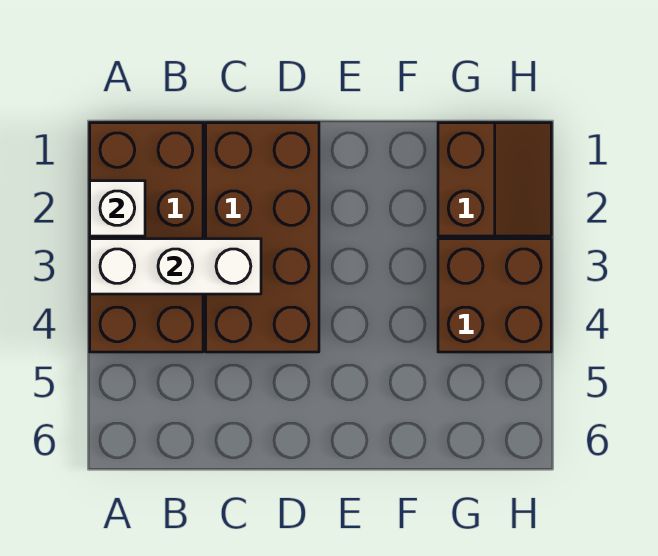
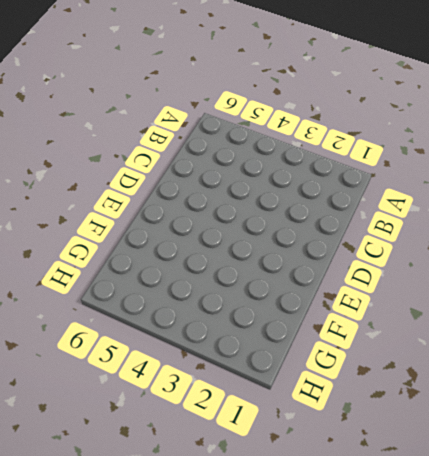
none -> brown brick A1:B4 level 1
none -> brown brick C1:D4 level 1

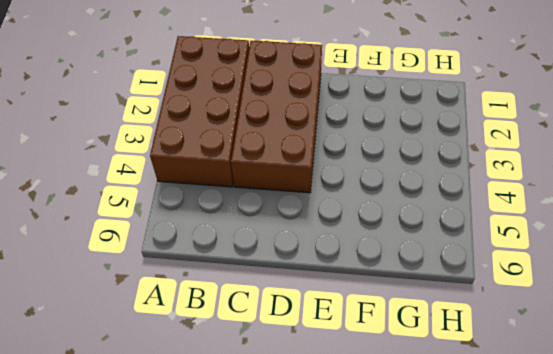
none -> brown slope G1:H2 level 1 top G
none -> brown brick G3:H4 level 1

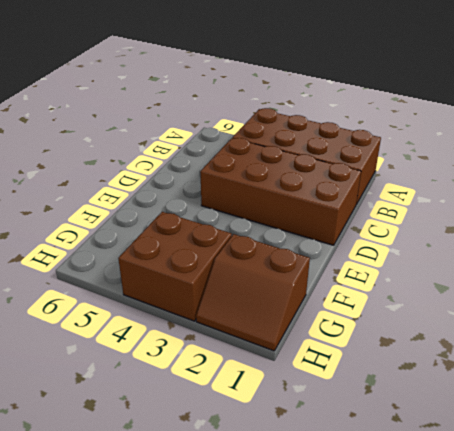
none -> white brick A2 level 2
none -> white brick A3:C3 level 2

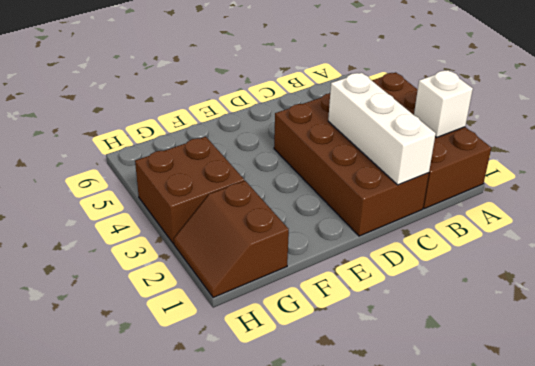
white brick C1:C3 level 2 -> white brick A3:C3 level 2

